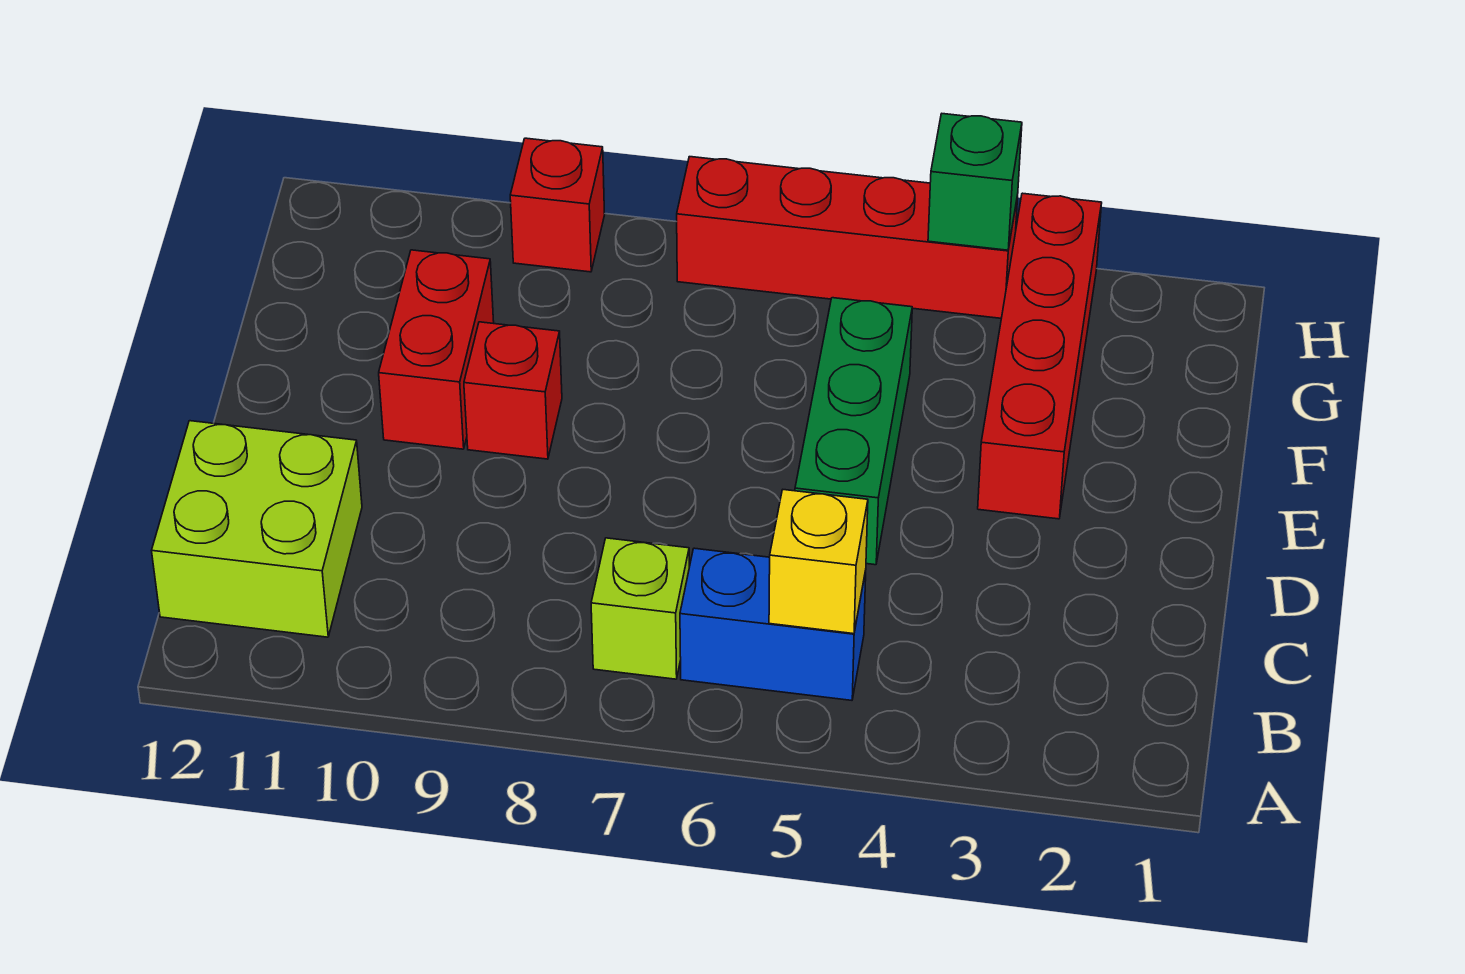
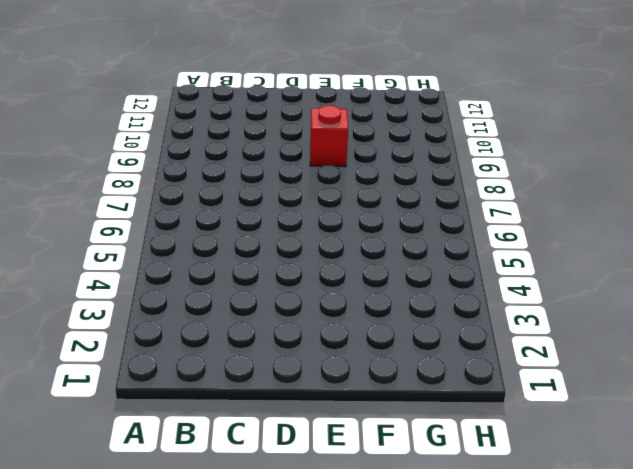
none -> blue brick B5:B6 level 1
none -> lime brick B7 level 1

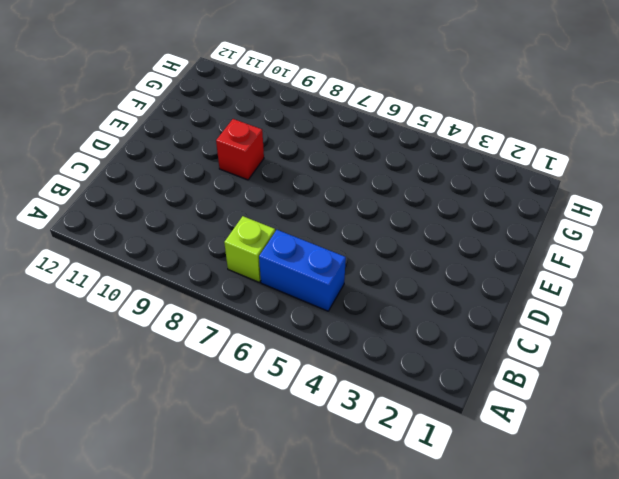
none -> lime brick B11:C12 level 1
none -> green brick D5:F5 level 1

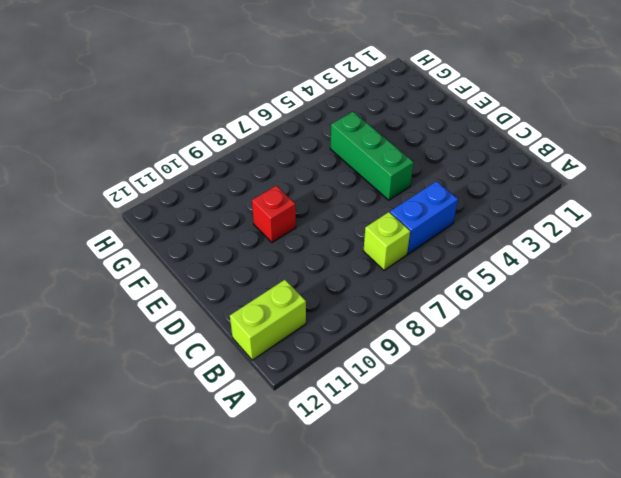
lime brick B11:B12 level 1 -> lime brick B11:C12 level 1
none -> red brick E3:H3 level 1
none -> red brick E10:F10 level 1

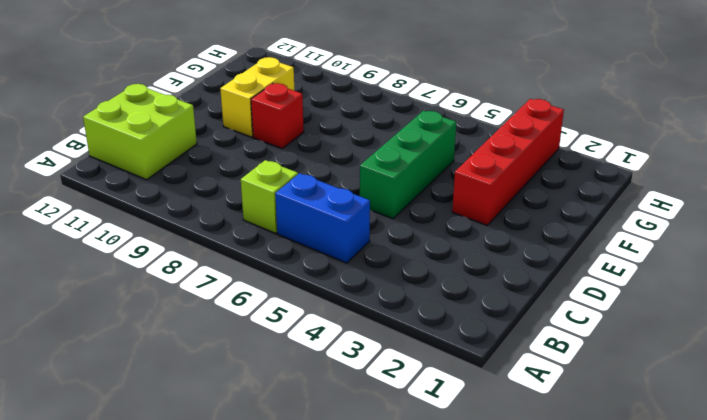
yellow brick E10:F10 level 1 -> red brick E10:F10 level 1
none -> red brick H4:H7 level 1
none -> red brick H9 level 1

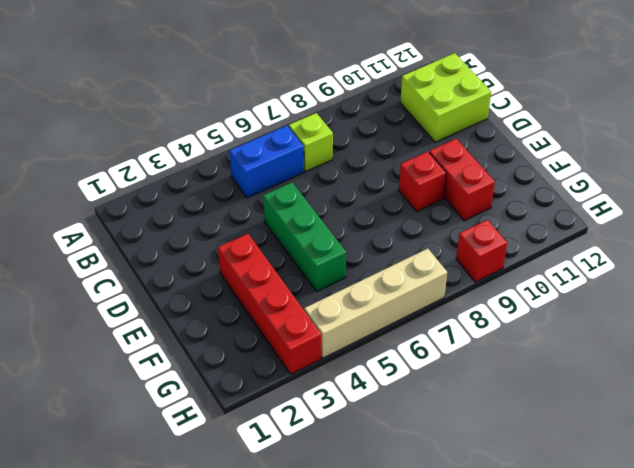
tan brick H4:H7 level 1 -> red brick H4:H7 level 1
none -> yellow brick B5 level 2
none -> green brick H4 level 2

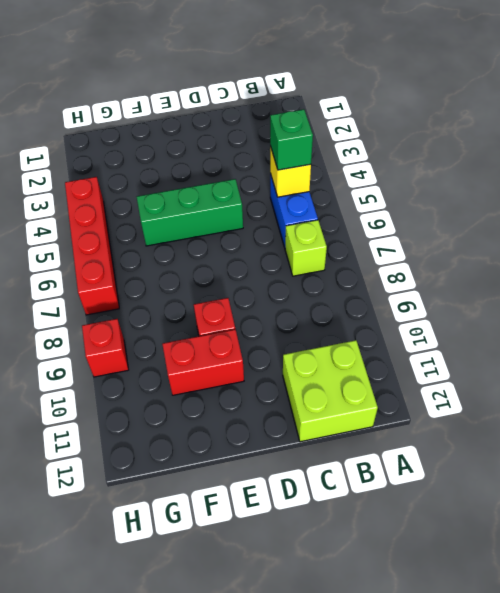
green brick B5 level 3 -> green brick H4 level 2
none -> red brick E3:H3 level 1

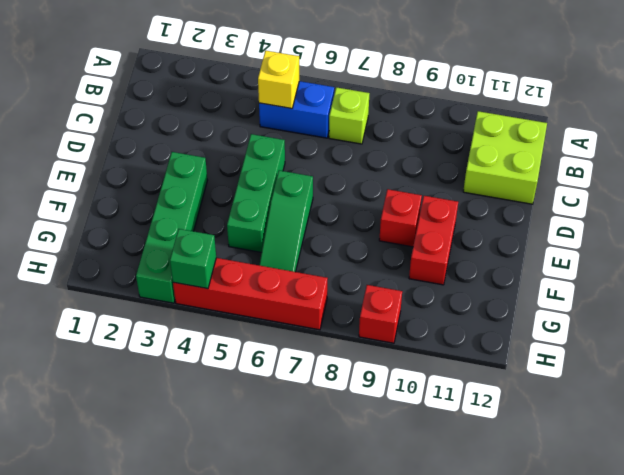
green brick E3:H3 level 1 -> red brick E3:H3 level 1
green slope E6:G6 level 1 top E -> none

